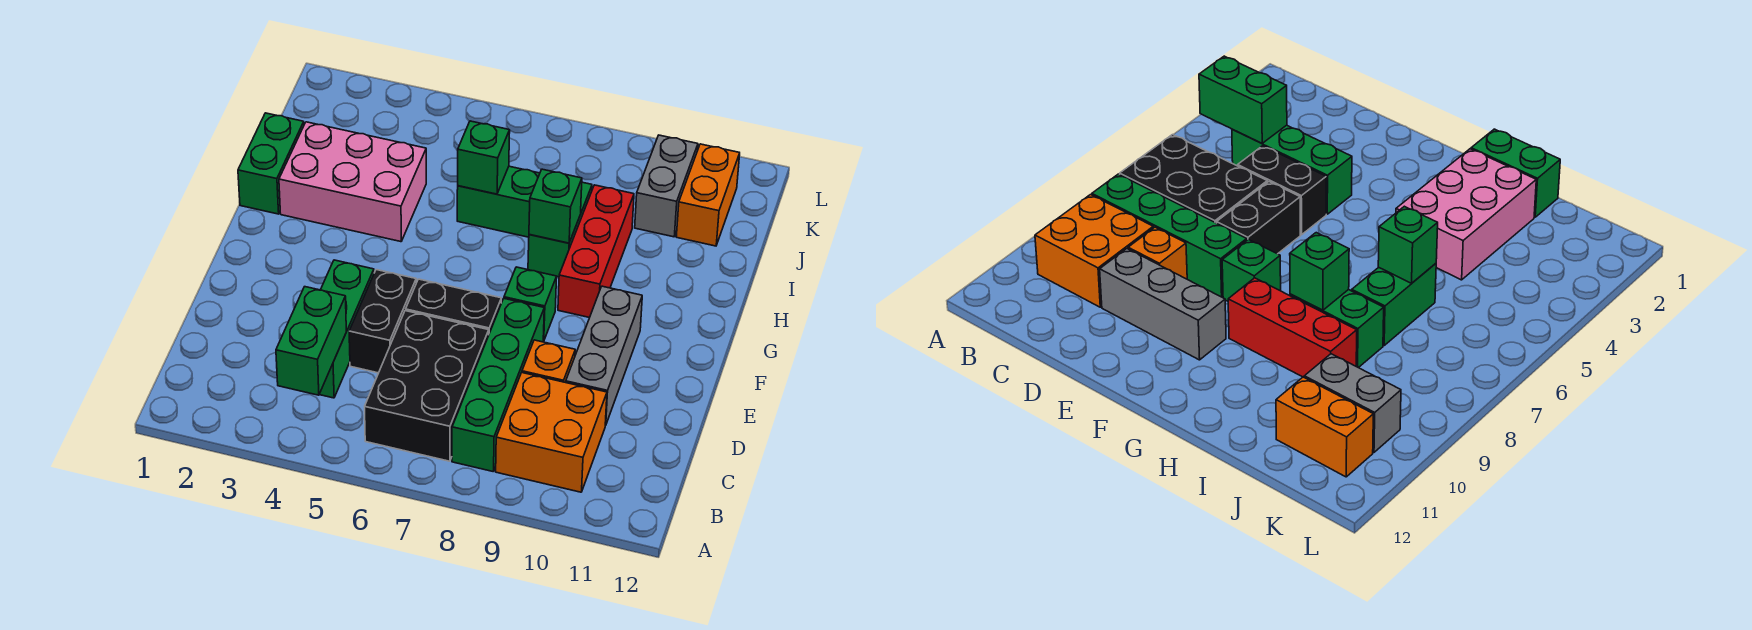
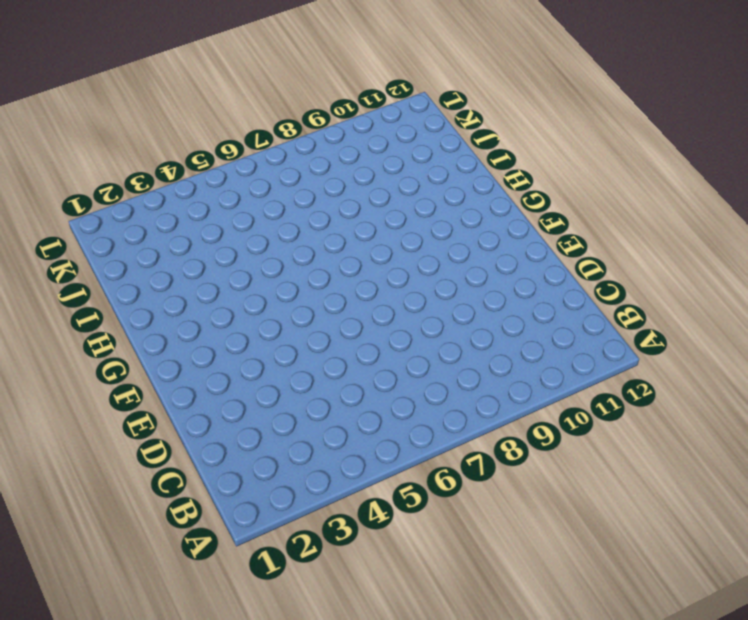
none -> black brick B6:D7 level 1
none -> green brick B8:E8 level 1
none -> orange brick B9:C10 level 1

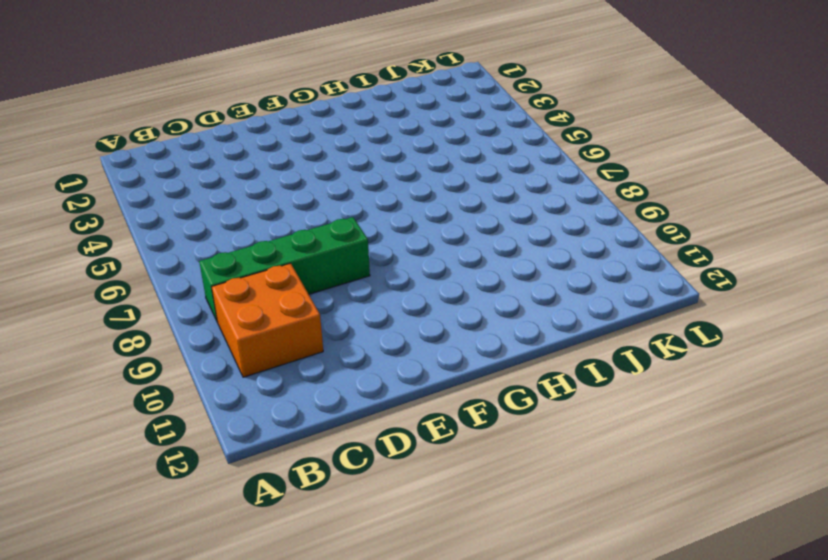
none -> black brick B6:D7 level 1
none -> green brick C4:E4 level 1
none -> black brick D5:E5 level 1

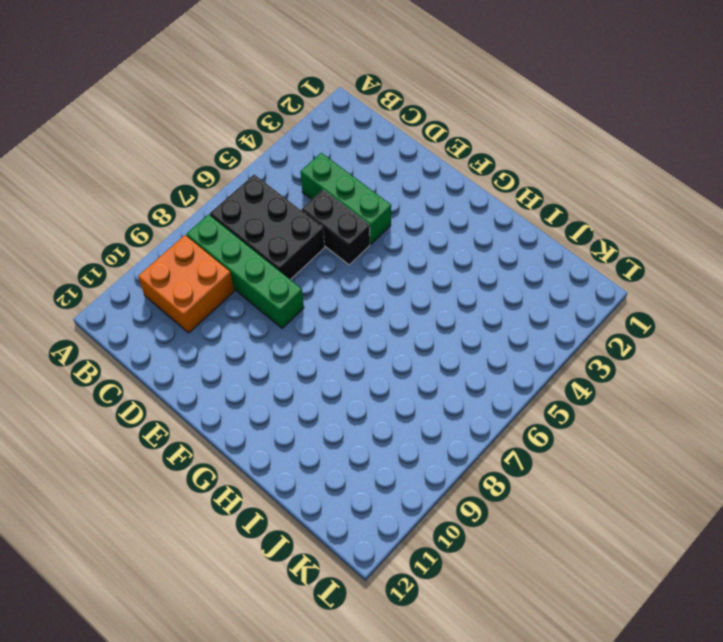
none -> orange brick D9 level 1
none -> grey brick D10:F10 level 1
none -> black brick E6:E7 level 1

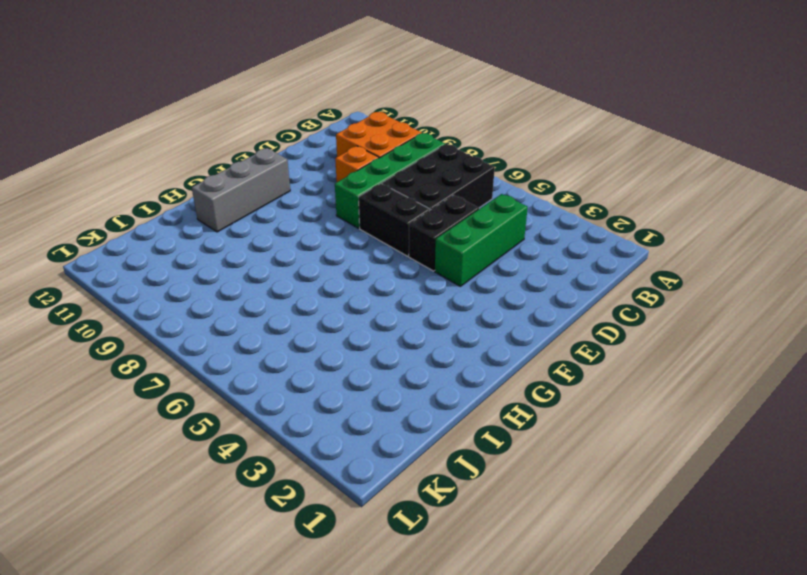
grey brick F11:H11 level 1 -> grey brick D10:F10 level 1
none -> green brick F8 level 1
none -> red brick G9:I9 level 1
none -> green brick H1:I1 level 1

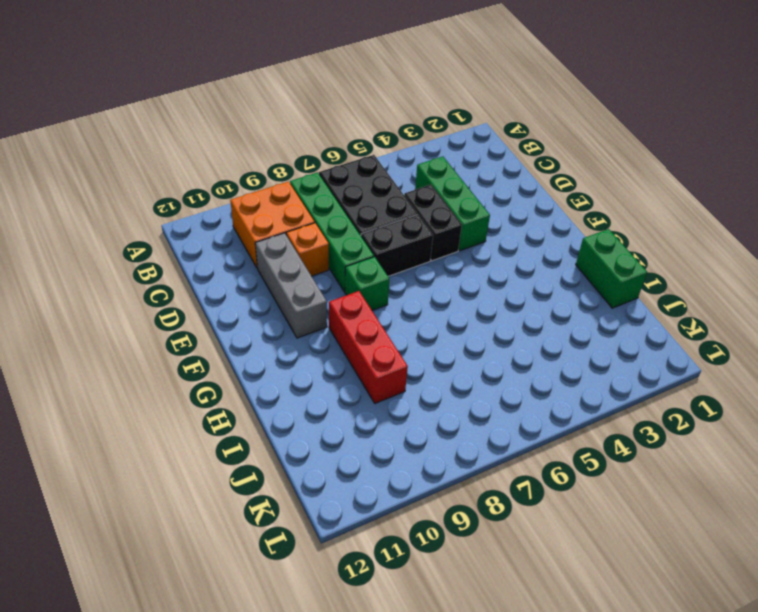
none -> pink brick H2:I4 level 1
none -> green brick H8:I8 level 1
none -> green brick I6:I7 level 1

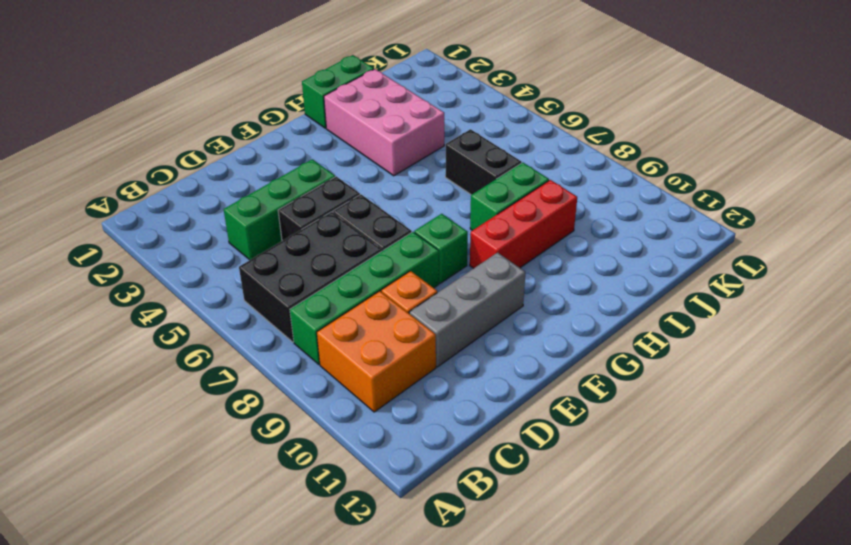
black brick I6:I7 level 1 -> green brick I6:I7 level 1
none -> grey brick J10:K10 level 1
none -> orange brick J11:K11 level 1
none -> green brick B4:C4 level 2

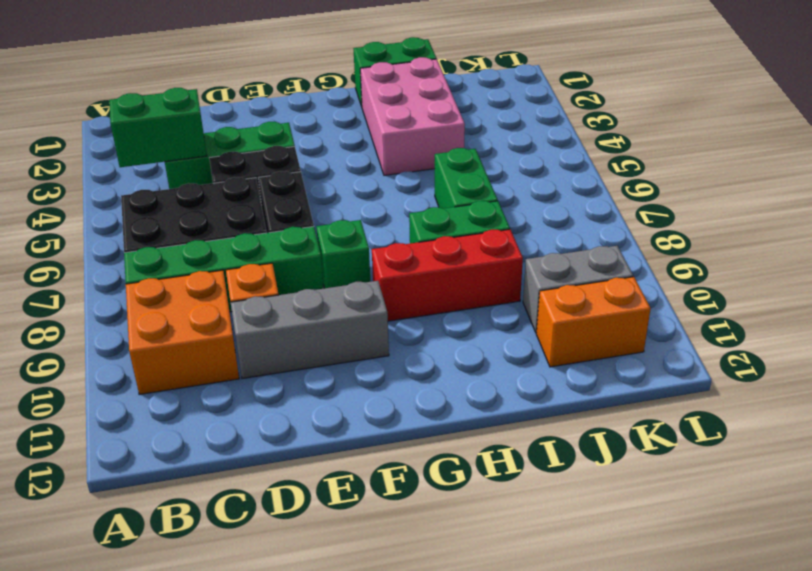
none -> green brick H8 level 2
none -> green brick I6 level 2

